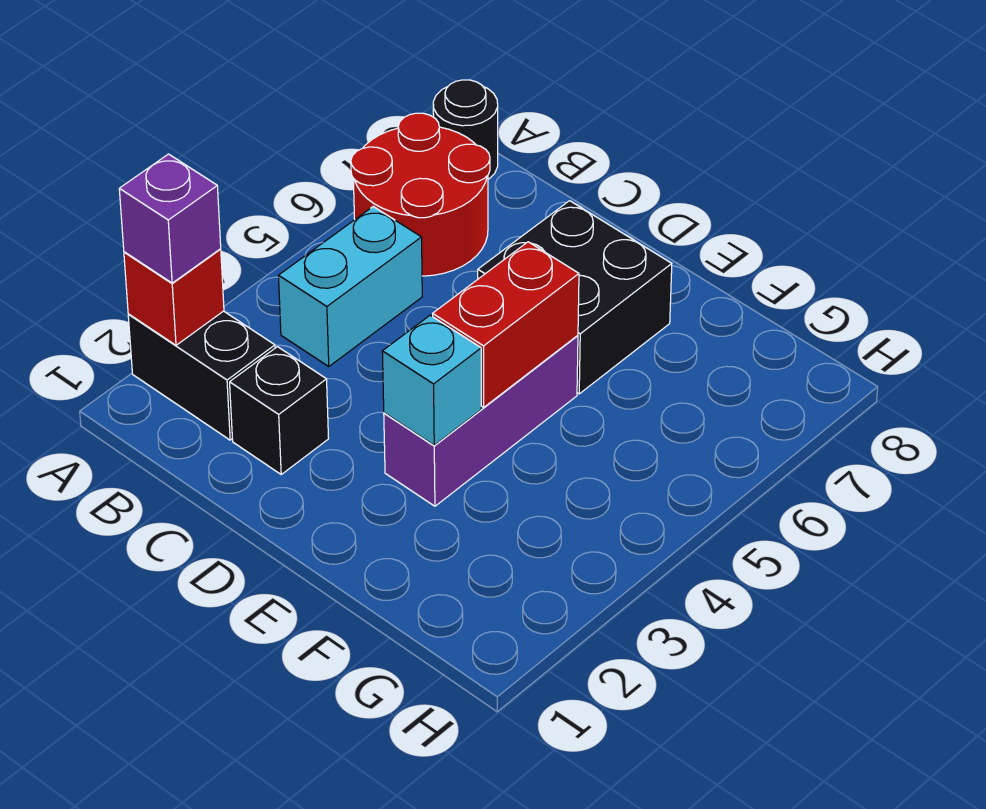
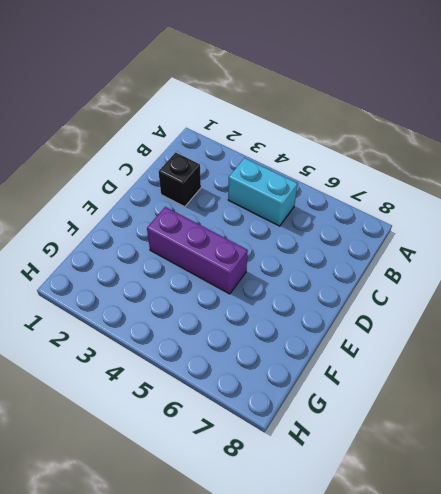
none -> black brick A2:B2 level 1
none -> red round brick A6:B7 level 1

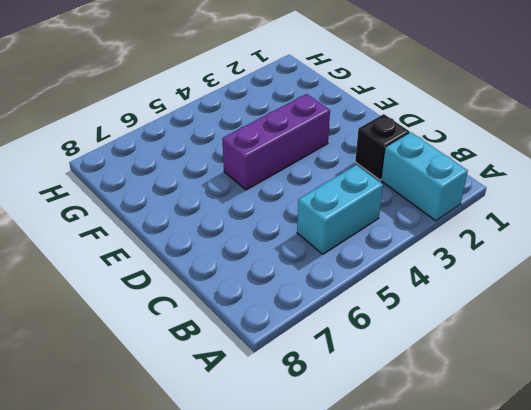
cyan brick A2:B2 level 1 -> black brick A2:B2 level 1
none -> red round brick A6:B7 level 1
none -> black round brick A8 level 1

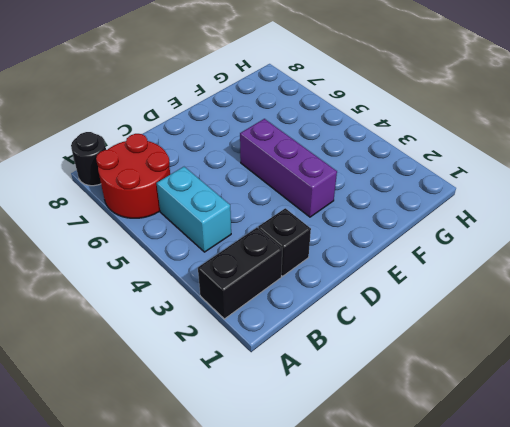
none -> black brick D6:E7 level 1
none -> red brick A2 level 2

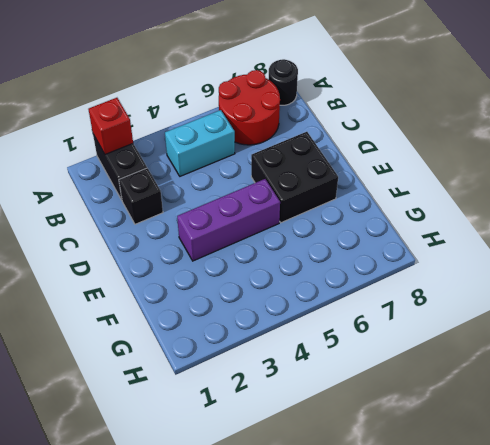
none -> cyan brick E3 level 2
none -> red brick E4:E5 level 2

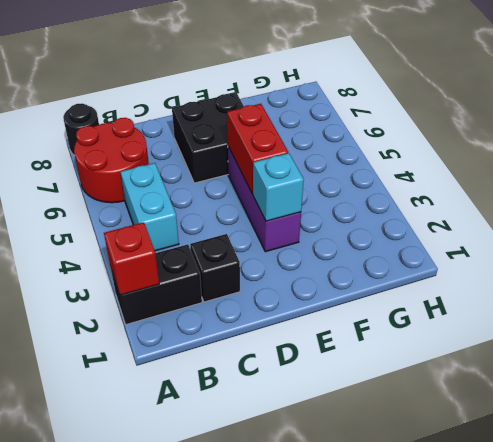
none -> purple brick A2 level 3

